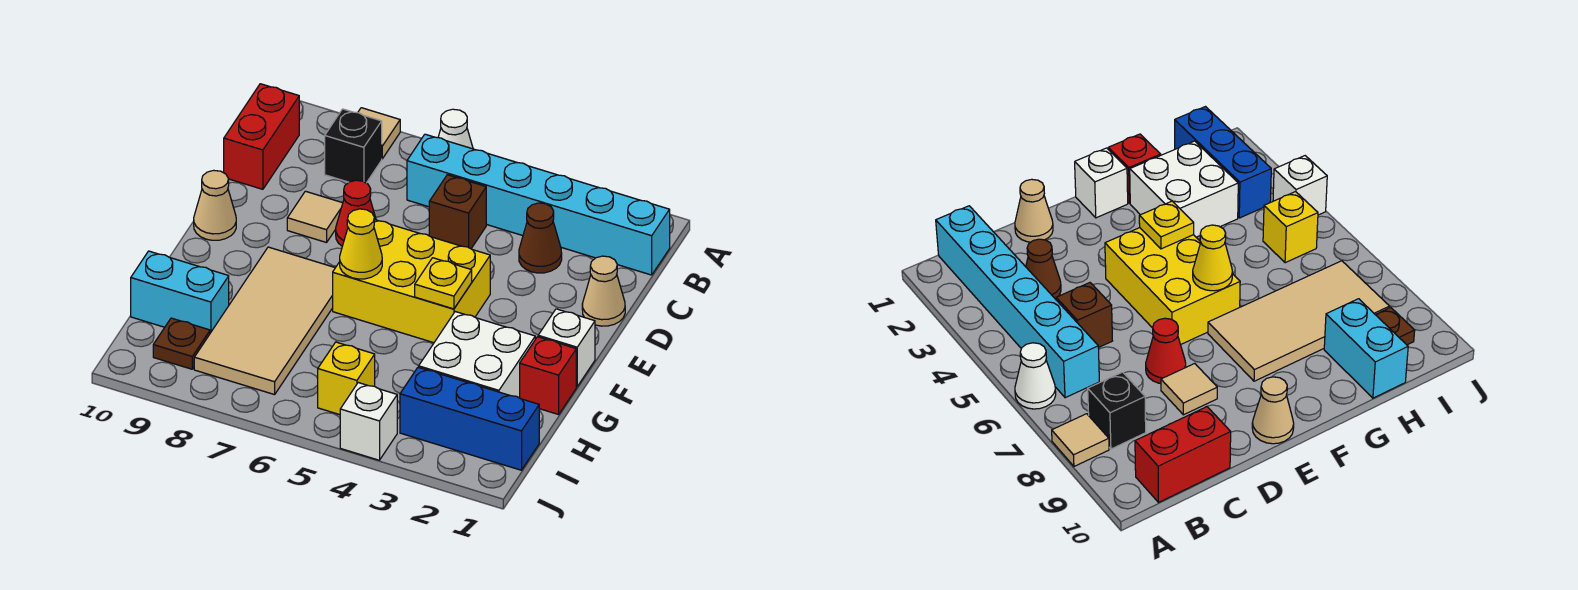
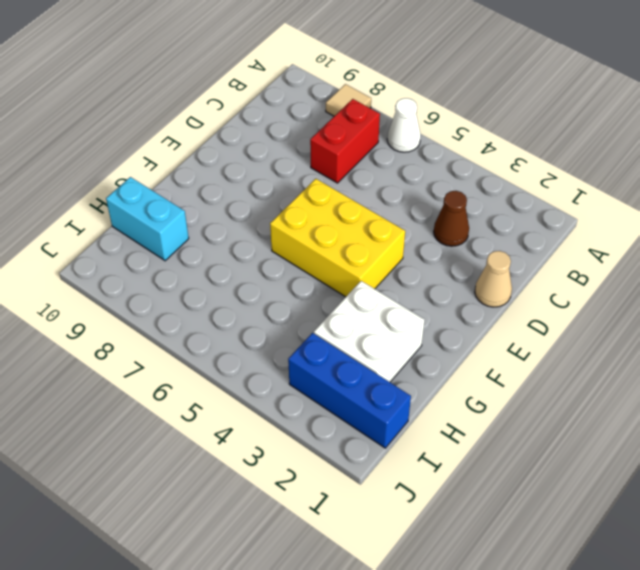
red brick B7:C7 level 1 -> red brick B10:C10 level 1
none -> cyan brick B1:B6 level 1
none -> black brick B8 level 1
none -> brown brick C5 level 1

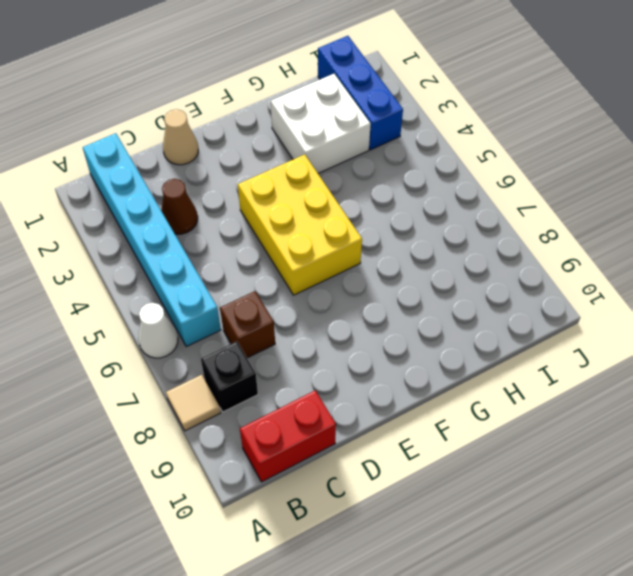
brown brick C7 level 1 -> brown brick C5 level 1
none -> red cone D7 level 1
none -> tan tile D8 level 1
none -> tan cone E10 level 1

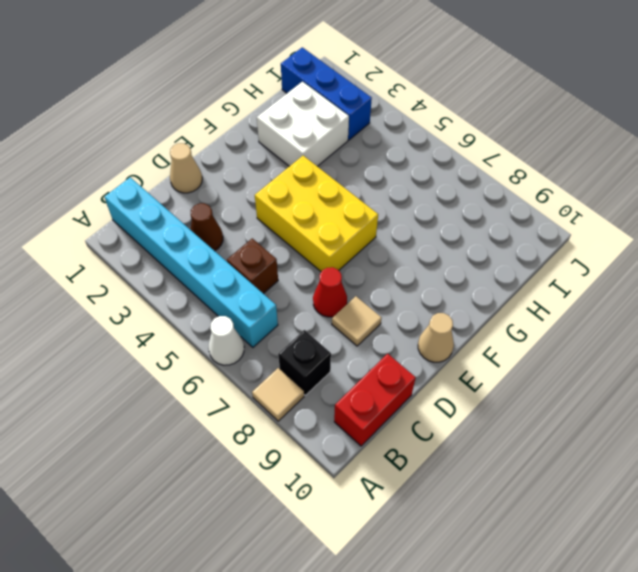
none -> white brick F1 level 1
none -> tan tile F7:I8 level 1
none -> red brick G1 level 1

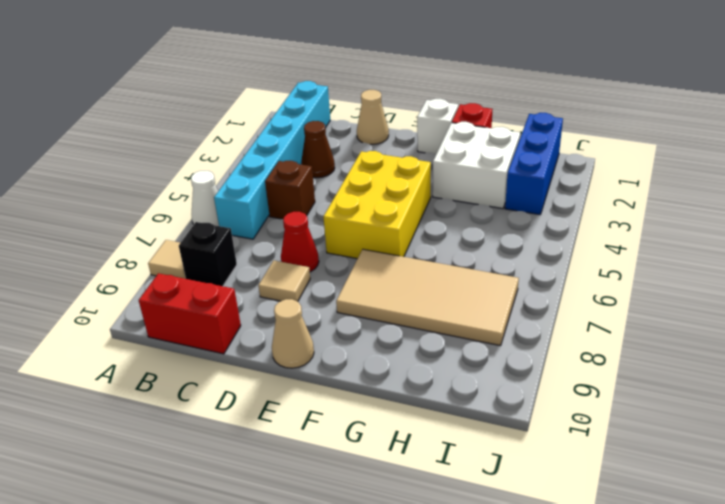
none -> cyan brick H9:H10 level 1
none -> yellow brick I5 level 1
none -> brown plate I9 level 1

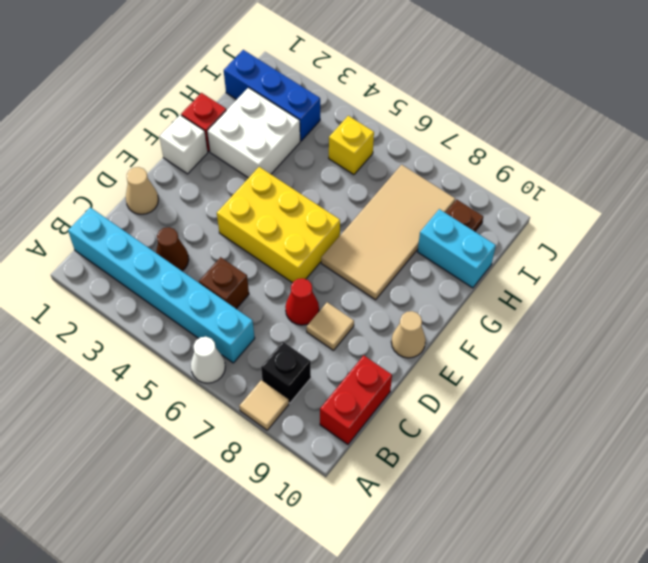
none -> white brick J4 level 1
none -> yellow plate F4 level 2
none -> yellow cone F6 level 2

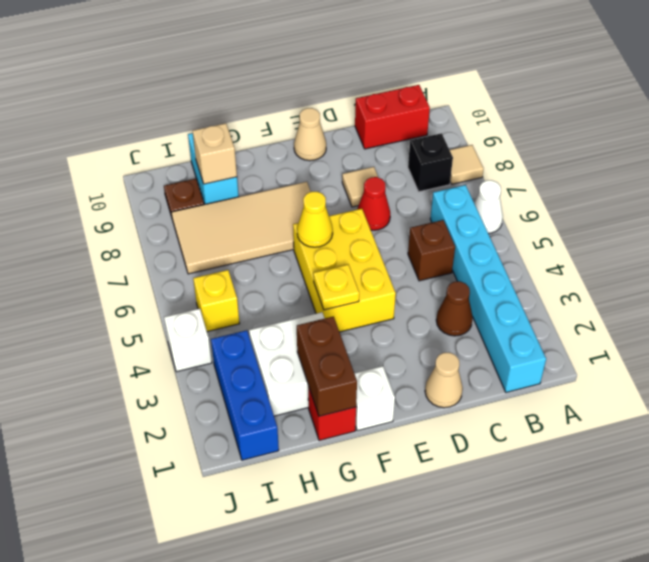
brown brick G1:G2 level 2 -> none
tan brick H9 level 2 -> none

